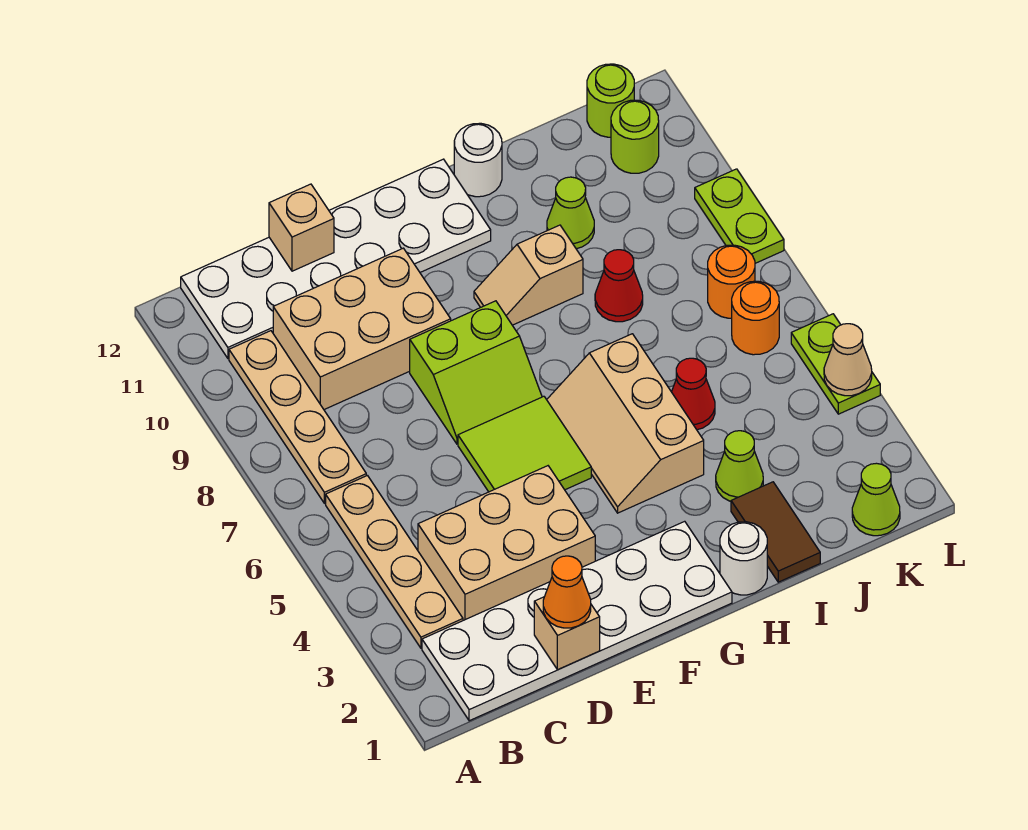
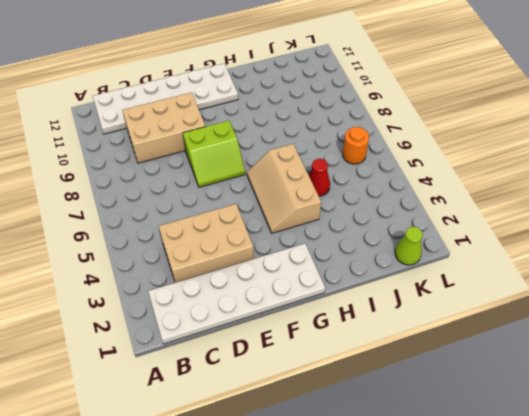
none -> tan plate B3:B6 level 1
none -> tan plate B7:B10 level 1
none -> lime tile E5:F6 level 1

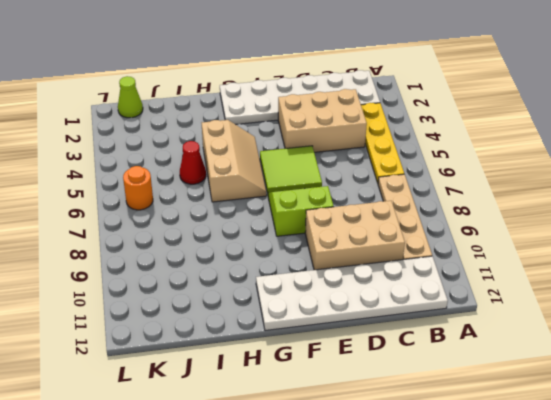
yellow plate B3:B6 level 1 -> tan plate B3:B6 level 1
none -> tan slope G9:H9 level 1 top H
none -> white round brick H1 level 1
none -> white round brick H12 level 1

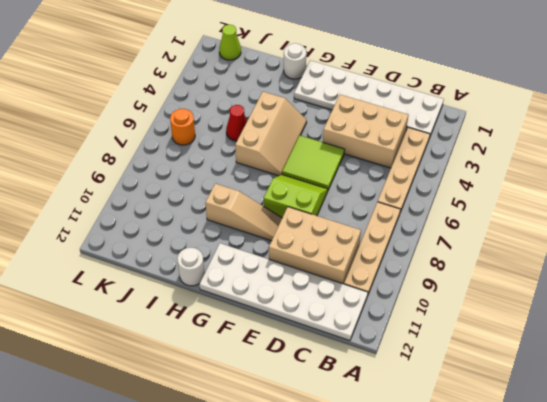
tan slope F9:H9 level 1 top H -> tan slope G9:H9 level 1 top H
none -> brown tile I1:I2 level 1
none -> lime cone I3 level 1
none -> red cone I8 level 1

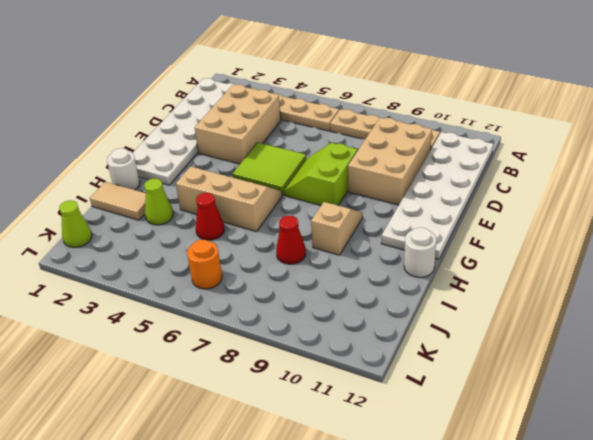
tan tile I1:I2 level 1 -> brown tile I1:I2 level 1
none -> lime cone I10 level 1
none -> orange round brick K7 level 1
none -> lime round brick K11 level 1

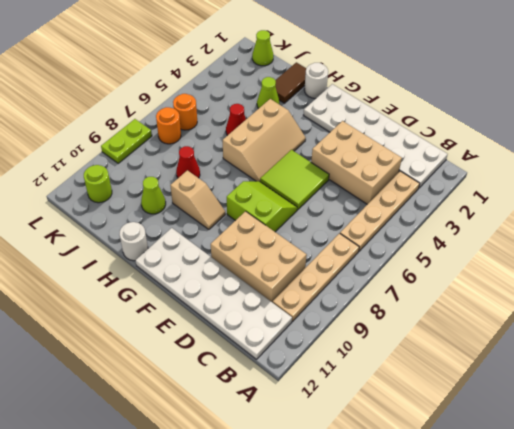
none -> lime round brick K12 level 1
none -> lime plate L4:L5 level 1
none -> tan brick D1 level 2

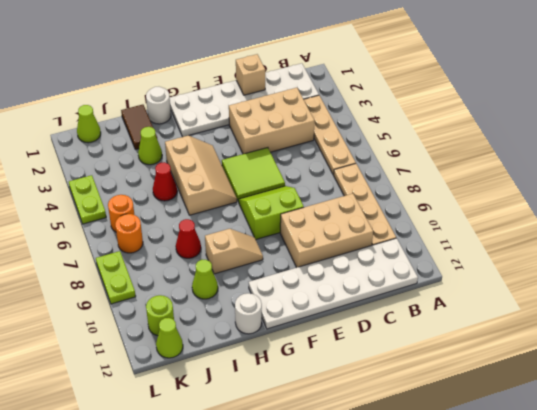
lime cone K12 level 1 -> lime round brick K12 level 1
none -> tan brick D12 level 2
none -> tan cone L4 level 2
none -> orange cone D1 level 3

